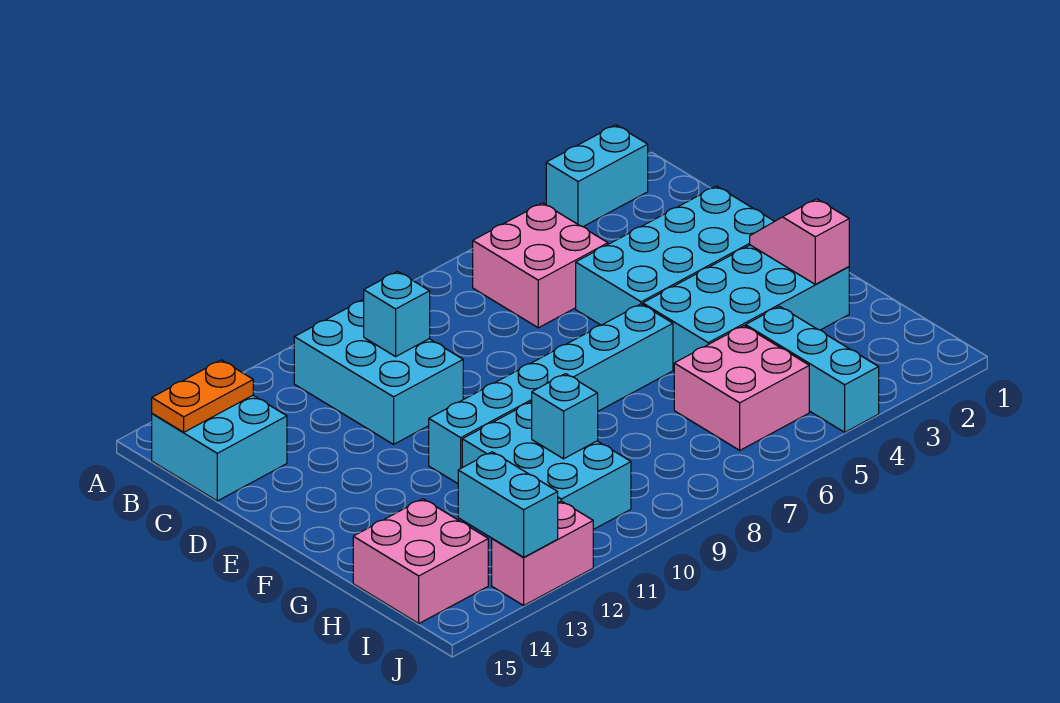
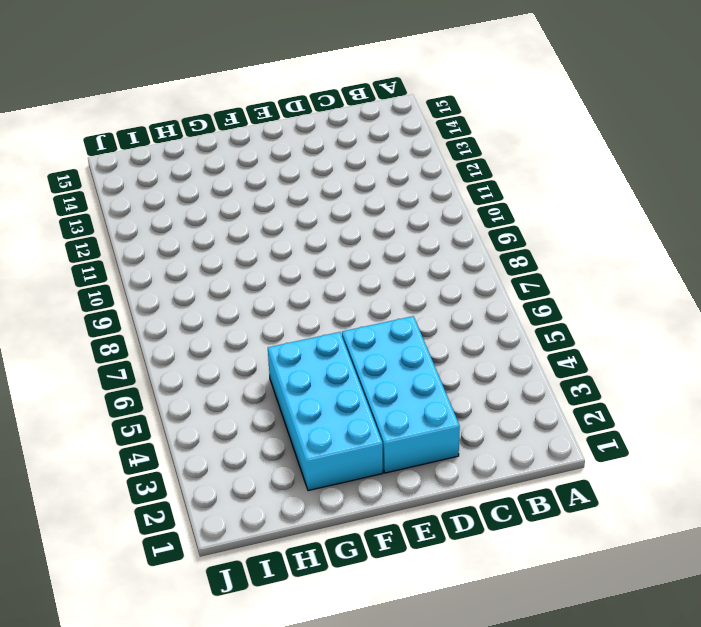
none -> cyan brick A2:A3 level 1
none -> pink brick B5:C6 level 1
none -> cyan brick B10:D11 level 1

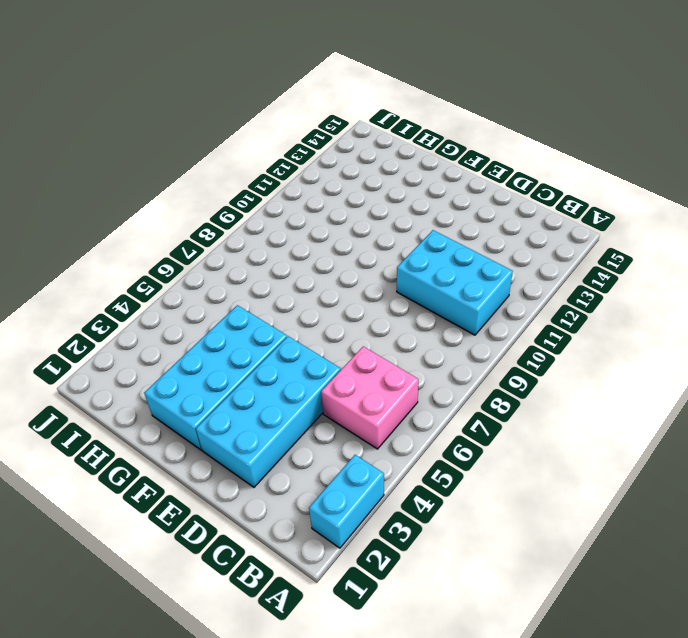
none -> cyan brick B14:C15 level 1
none -> cyan brick F6:F11 level 1
none -> cyan brick G10:I11 level 1

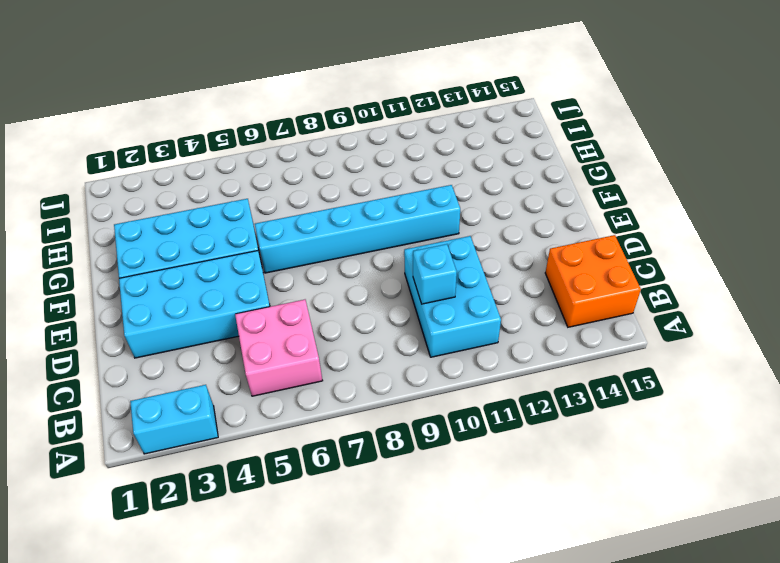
orange brick B14:C15 level 1 -> cyan brick B14:C15 level 1
none -> cyan brick G10:I11 level 1
none -> cyan brick H4:J4 level 1
none -> pink brick H5:I6 level 1

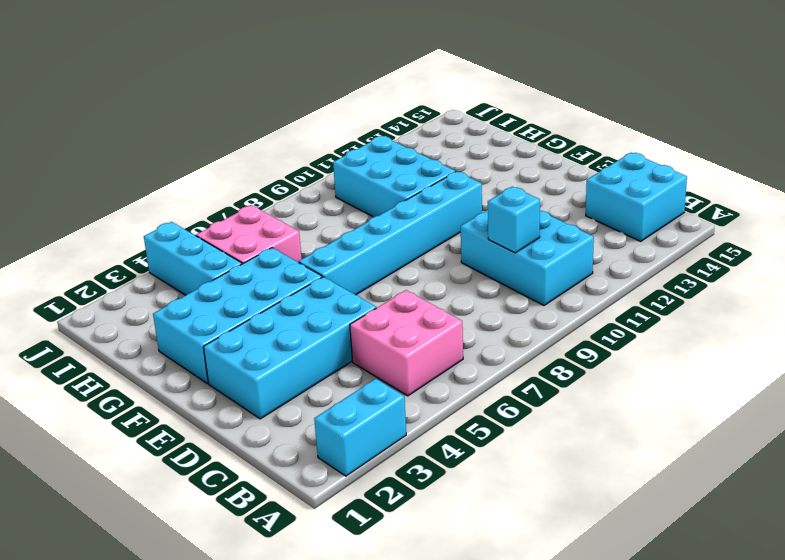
none -> pink brick H14:I15 level 1
none -> pink brick J12:J13 level 1
none -> orange plate B14:B15 level 2

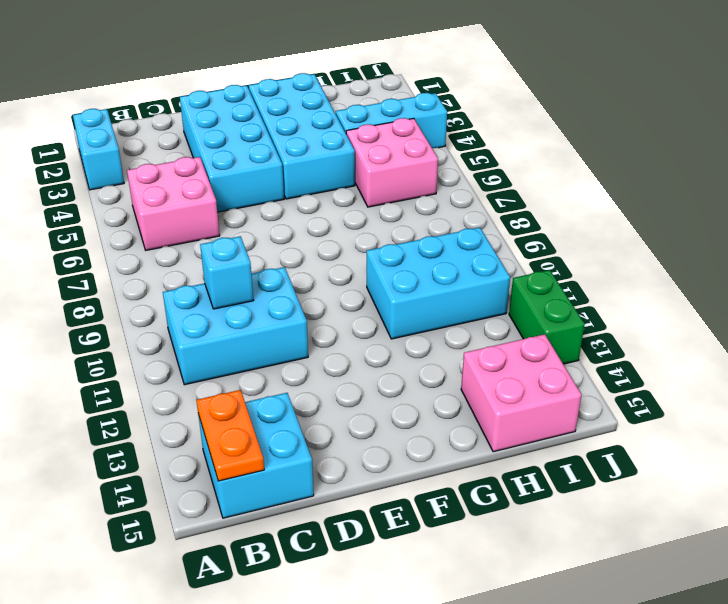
green brick J12:J13 level 1 -> pink brick J12:J13 level 1
none -> cyan brick F6:F11 level 1
none -> pink slope F2:G2 level 2 top G
none -> cyan brick H10 level 2

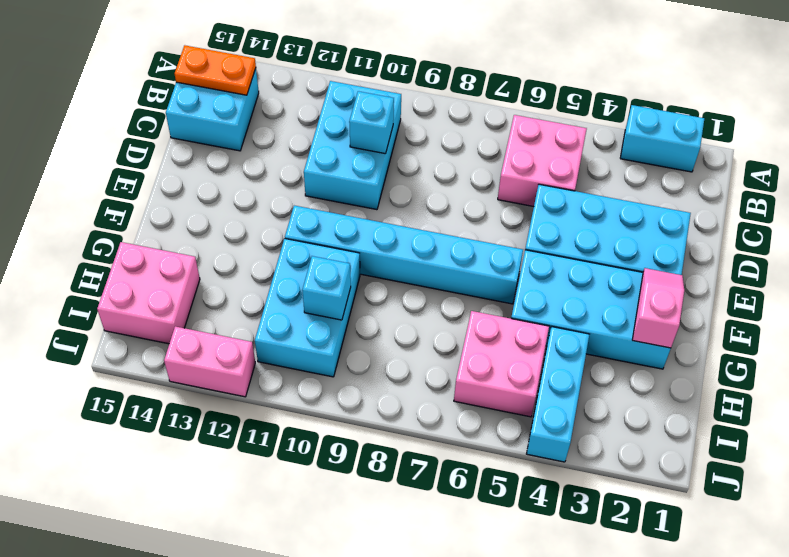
none -> cyan brick I13:J13 level 2

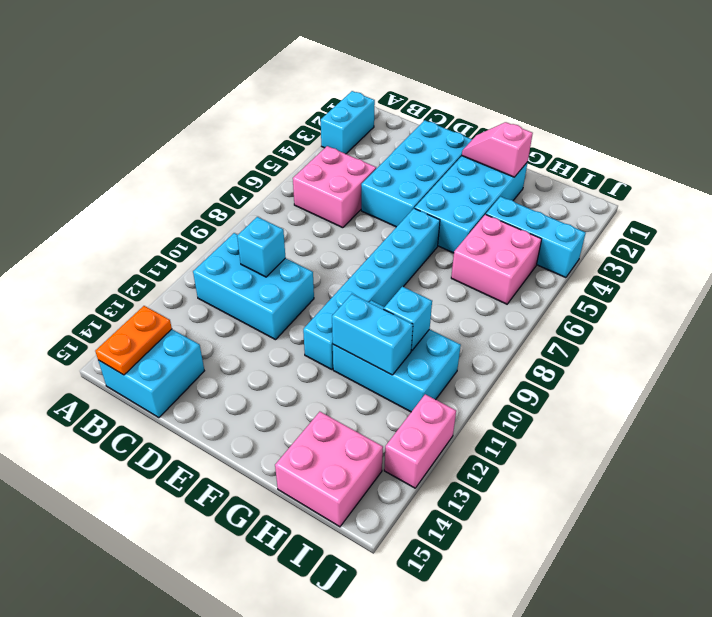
cyan brick G11:H11 level 2 -> cyan brick I13:J13 level 2

